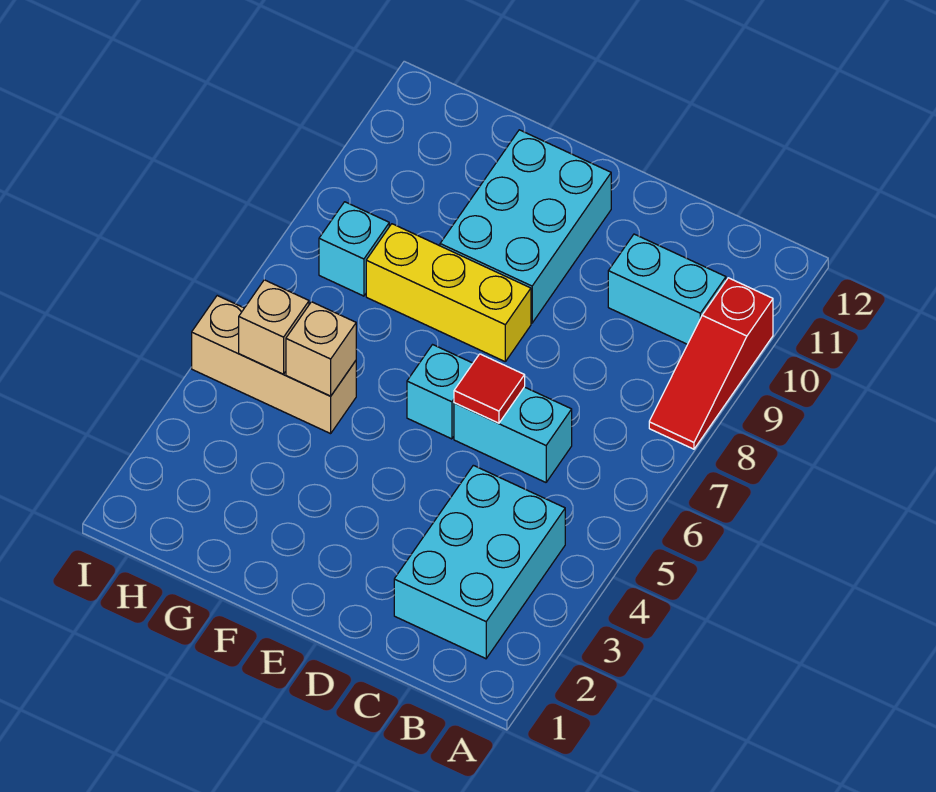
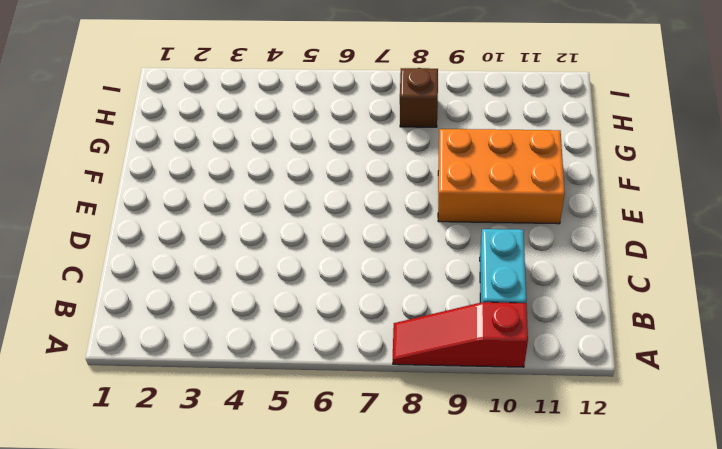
orange brick E9:F11 level 1 -> cyan brick E9:F11 level 1
brown brick H8 level 1 -> cyan brick H8 level 1
none -> cyan brick B2:C4 level 1
none -> cyan brick C6:D6 level 1
none -> cyan brick E6 level 1

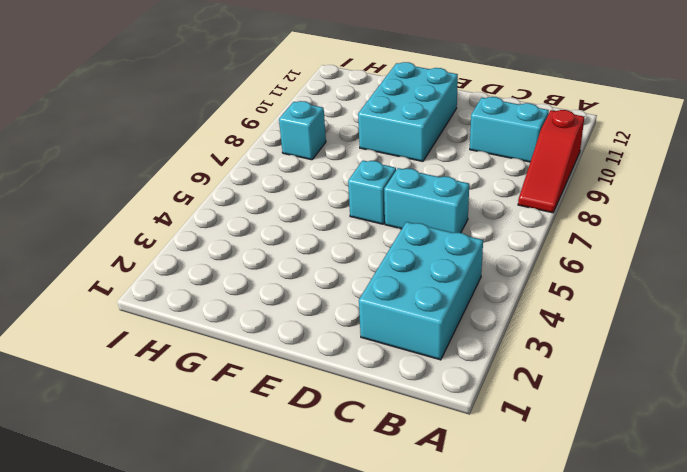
none -> yellow brick E8:G8 level 1
none -> tan brick G5:I5 level 1
none -> red tile D6 level 2

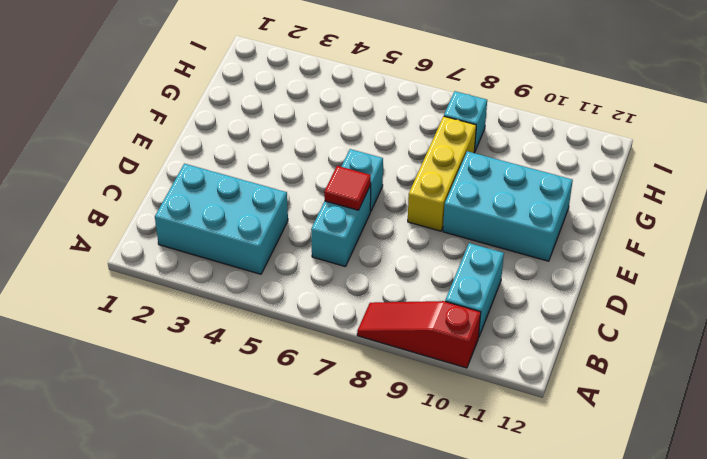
none -> tan brick G5:I5 level 1
none -> tan brick G5 level 2
none -> tan brick H5 level 2

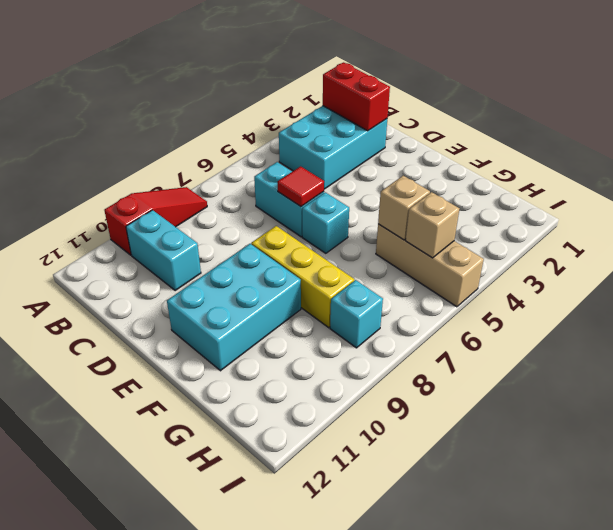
red brick B2:C2 level 2 -> none

